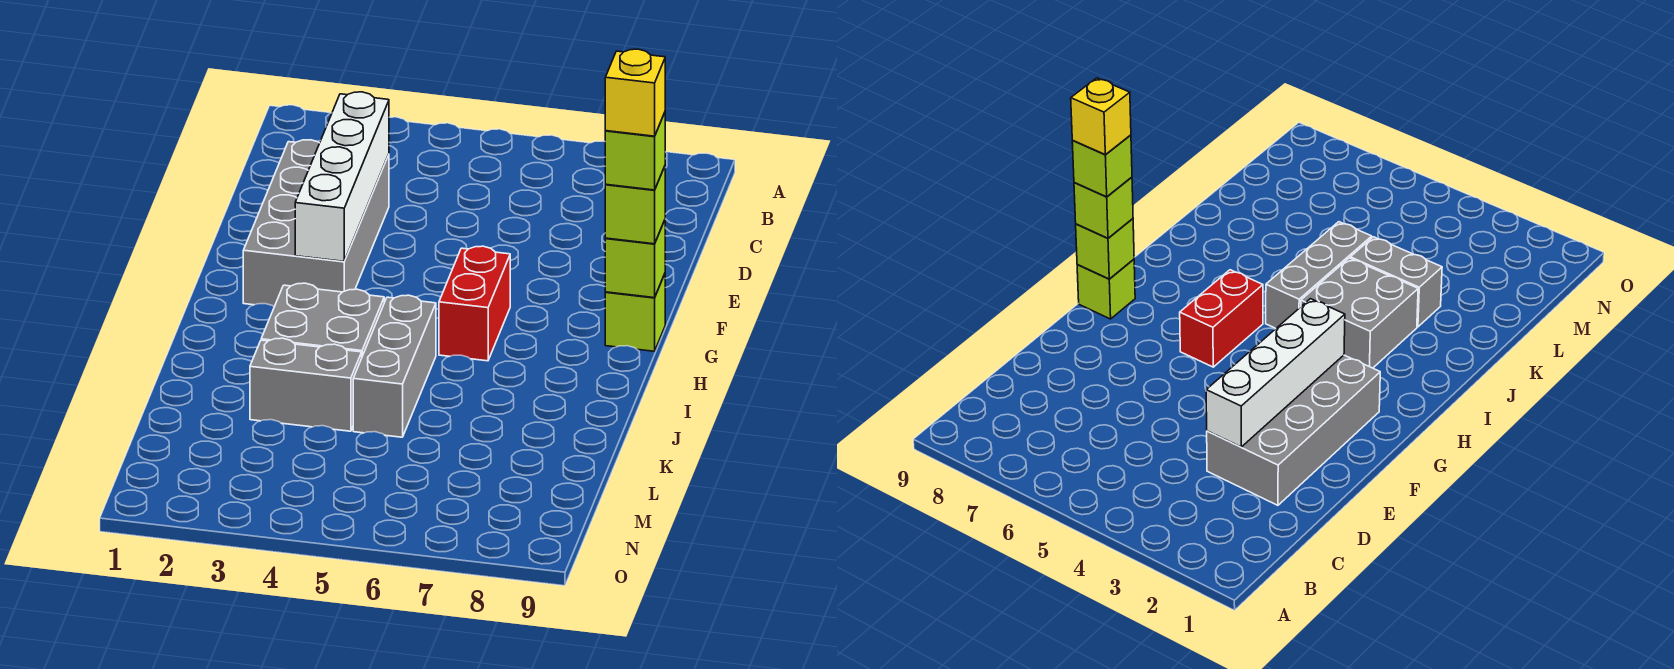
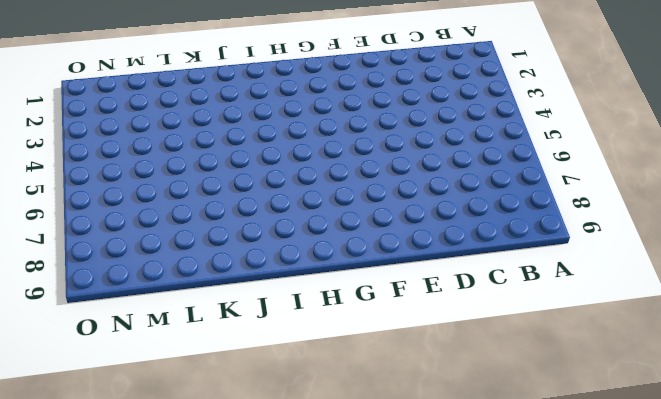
none -> grey brick D2:G3 level 1
none -> red brick G6:H6 level 1

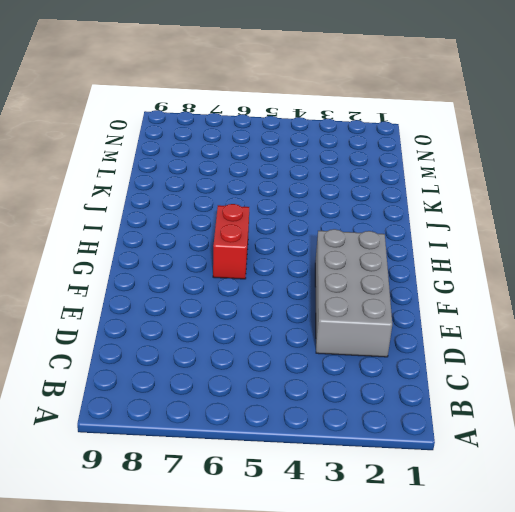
none -> lime brick G9 level 1
none -> grey brick I3:J4 level 1

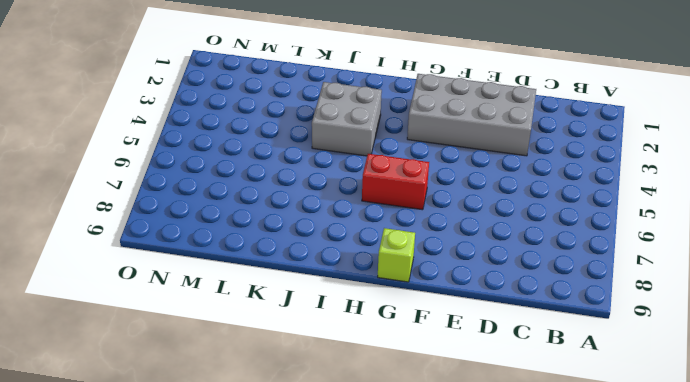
none -> grey brick I5:K5 level 1
none -> grey brick K3:K4 level 1

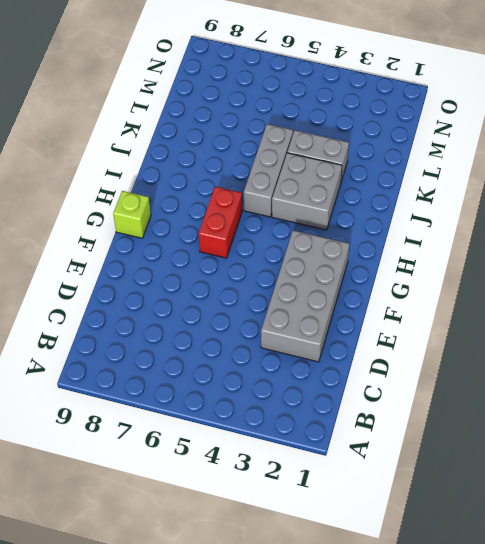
none -> white brick D3:G3 level 2
none -> lime brick G9 level 2

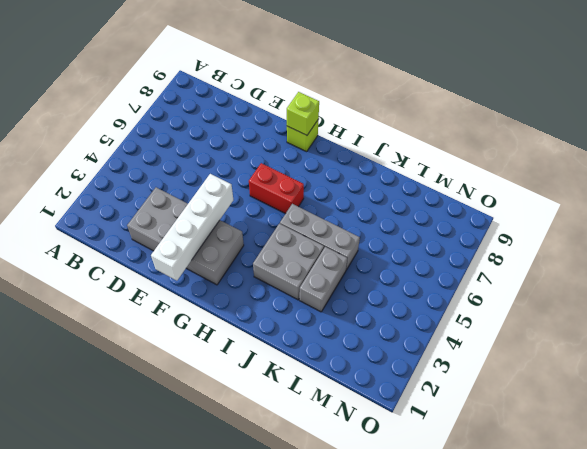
white brick F1:F4 level 2 -> white brick D3:G3 level 2
none -> lime brick G9 level 3
none -> lime brick G9 level 4

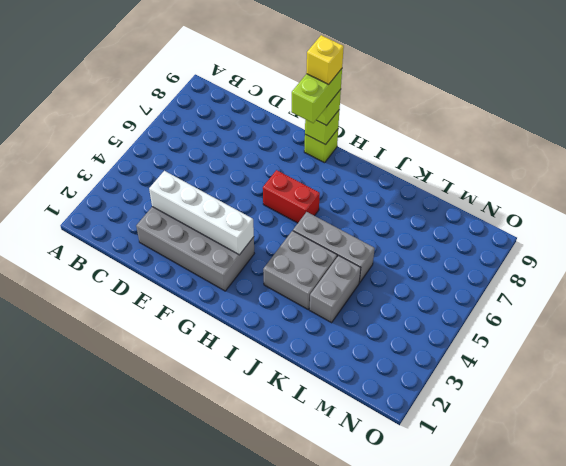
lime brick G8:G9 level 4 -> lime brick G9 level 4

